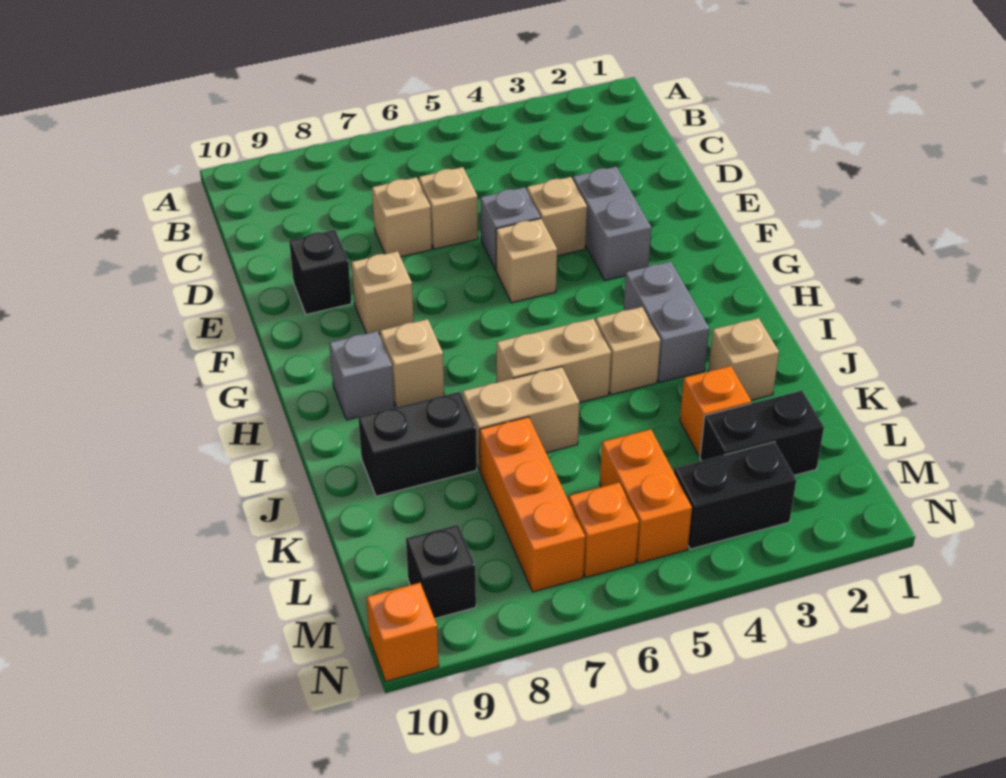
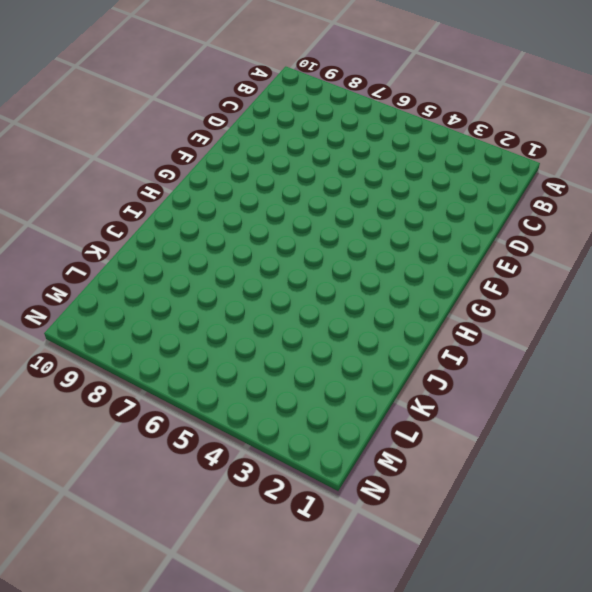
none -> tan brick D6 level 1
none -> tan brick D7 level 1
none -> grey brick E3:F3 level 1

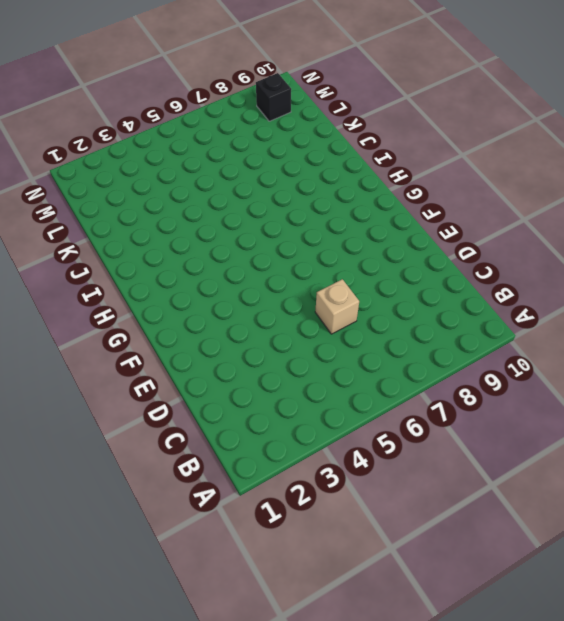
none -> tan brick D7 level 1
none -> grey brick E3:F3 level 1
none -> tan brick E4 level 1

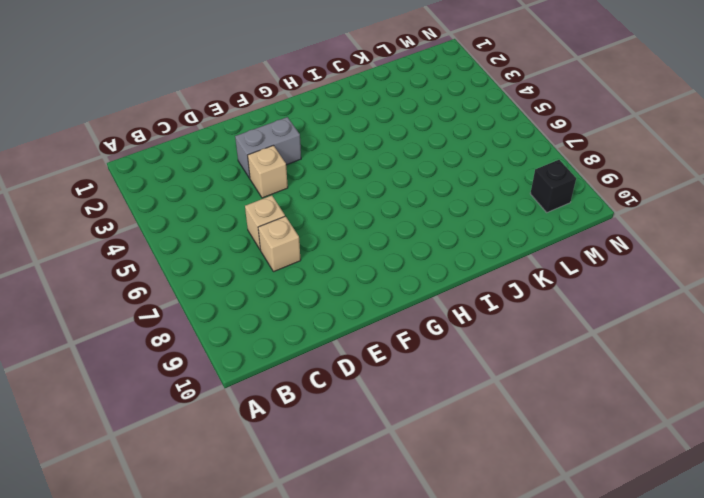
none -> grey brick E5 level 1
none -> black brick E9 level 1
none -> tan brick F5 level 1

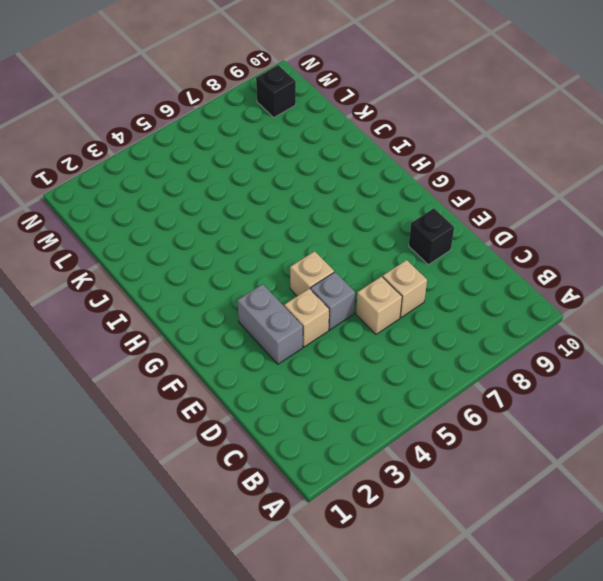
none -> tan brick F8 level 1
none -> grey brick H3:I3 level 1
none -> tan brick H8 level 1

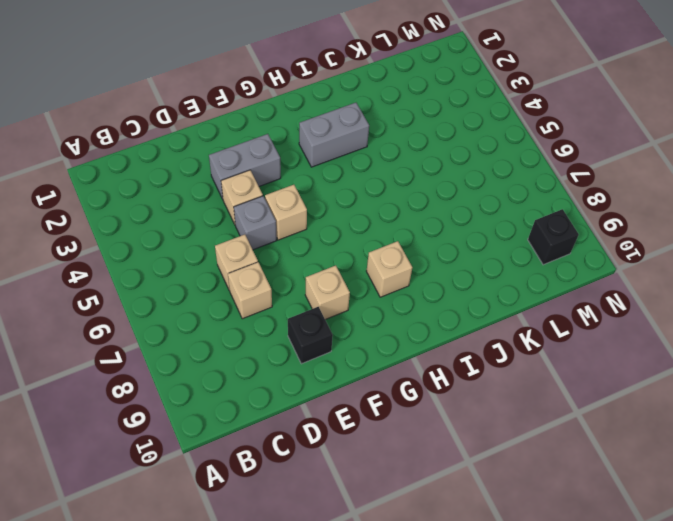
none -> grey brick H9 level 1
none -> tan brick I4 level 1
none -> tan brick I5:I6 level 1

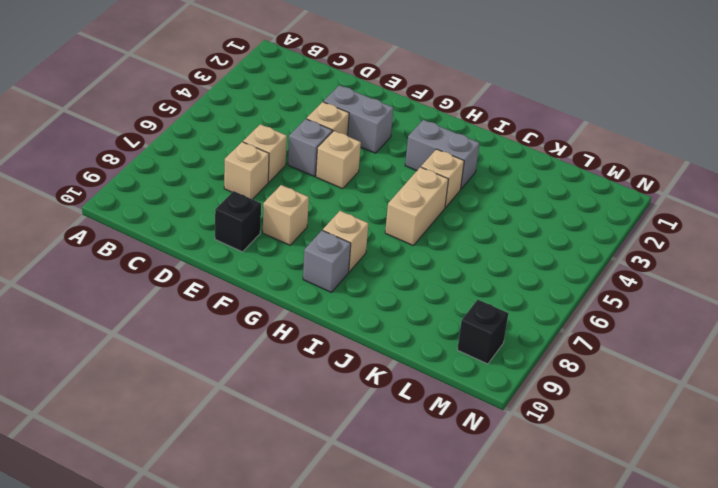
none -> tan brick J2 level 1
none -> tan brick J6:J7 level 1
none -> black brick J8:J9 level 1

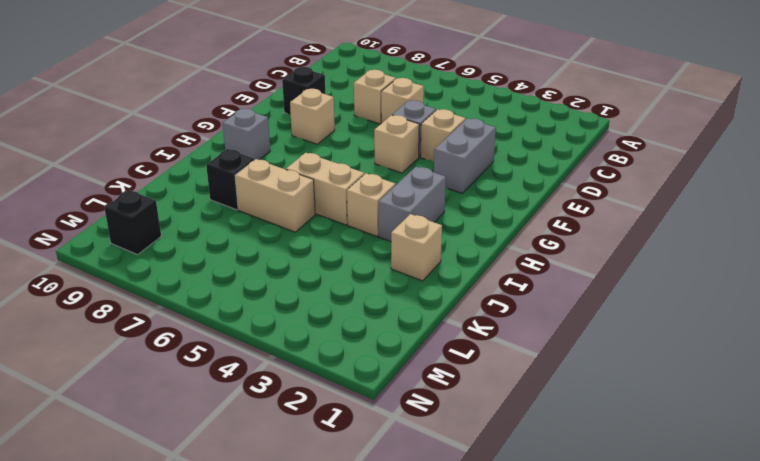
black brick J8 level 1 -> black brick J8:J9 level 1
none -> tan brick H8 level 1
none -> orange brick K3 level 1
none -> orange brick K7:M7 level 1

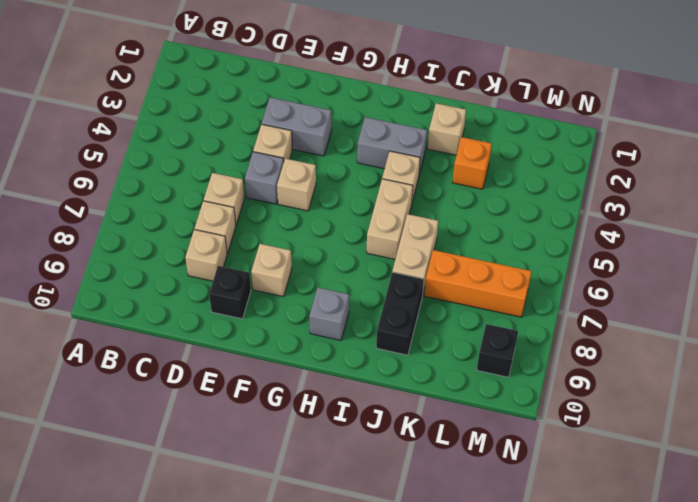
tan brick D8 level 1 -> tan brick H8 level 1
none -> black brick L2:L3 level 1
none -> orange brick L5:M5 level 1
none -> black brick M3:M4 level 1

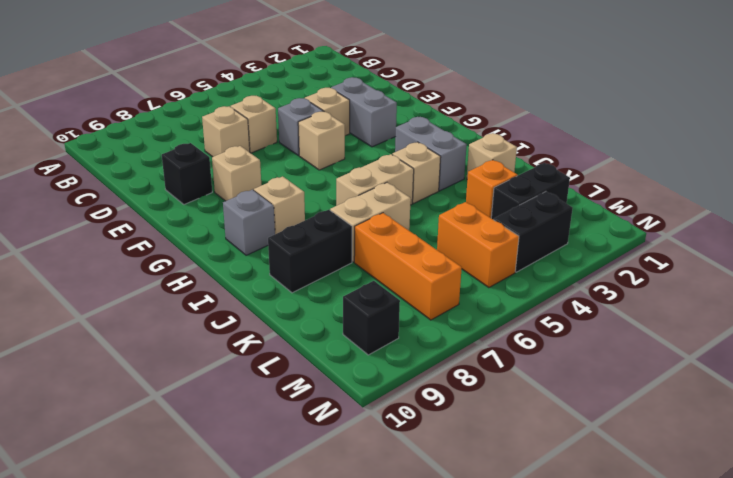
none -> orange brick M6 level 1
none -> orange brick N10 level 1

